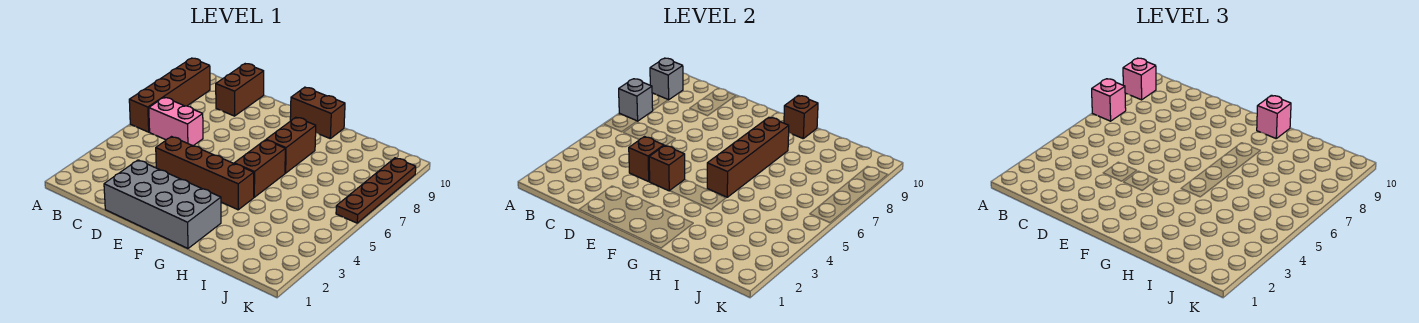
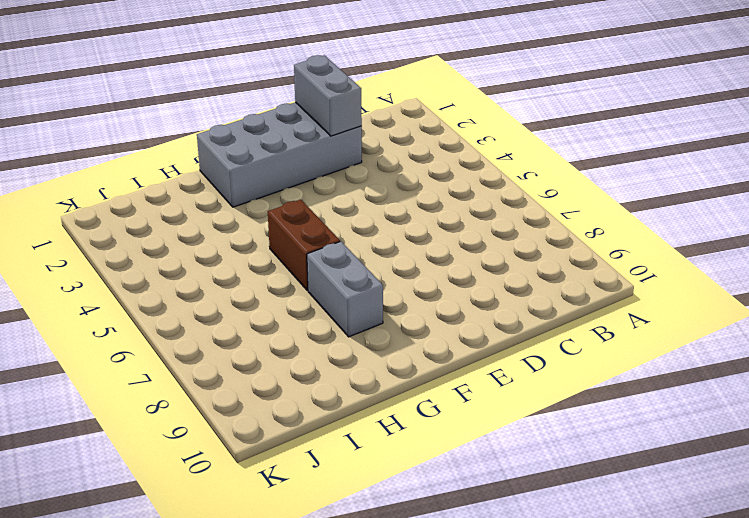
grey brick D1:D2 level 2 -> none
grey brick G7:G8 level 1 -> brown brick G7:G8 level 1
none -> brown brick A6:A9 level 1
none -> pink brick B6:C6 level 1
none -> brown brick C9:C10 level 1

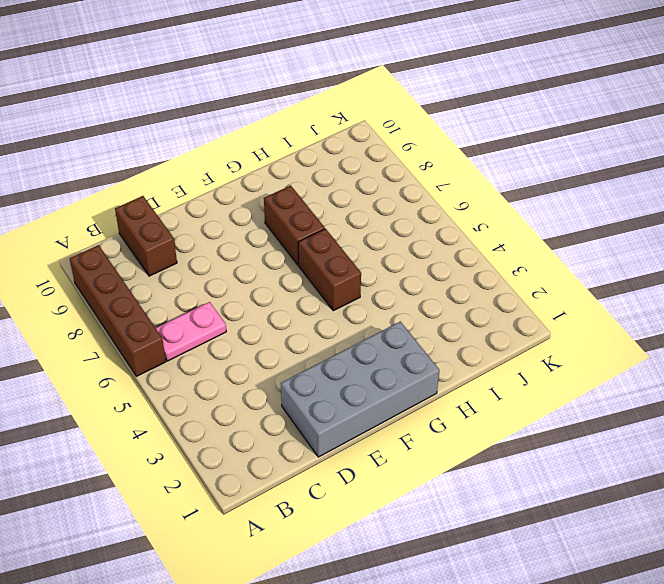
pink plate B6:C6 level 1 -> pink brick B6:C6 level 1
none -> brown brick D4:G4 level 1
none -> brown brick F10:G10 level 1
none -> brown plate K6:K9 level 1

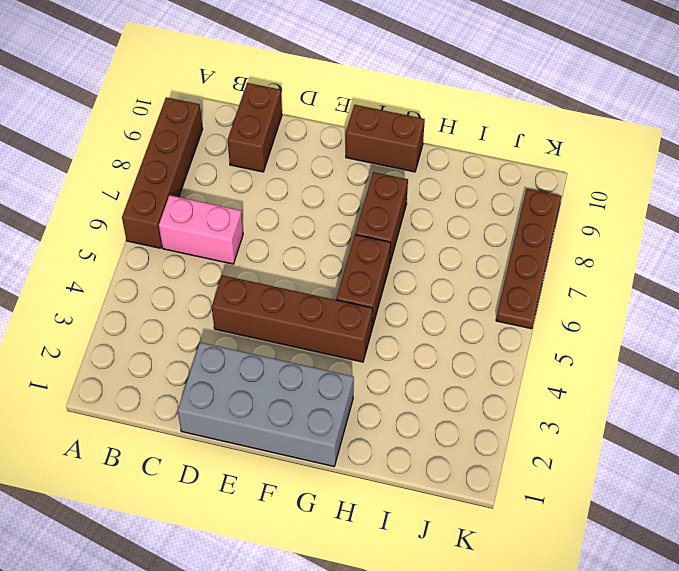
none -> grey brick A7 level 2
none -> grey brick A9 level 2
none -> brown brick D4 level 2

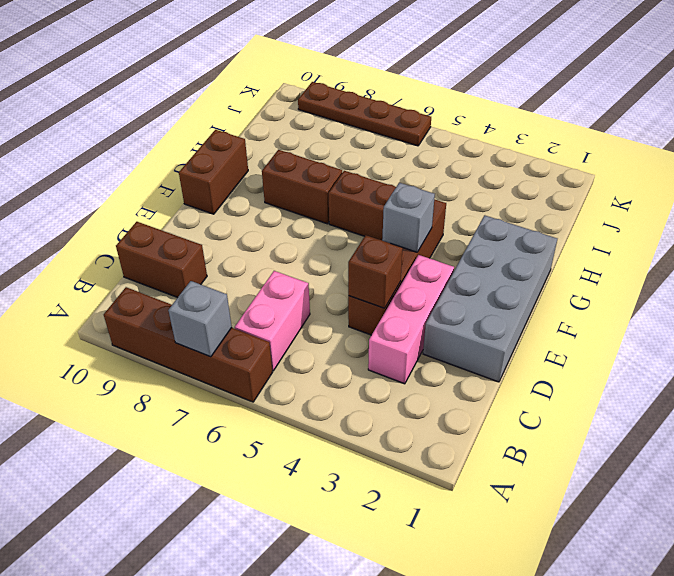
pink brick C3:E3 level 1 -> none
grey brick F4 level 2 -> grey brick A9 level 2
none -> brown brick E4 level 2
none -> brown brick G5:G8 level 2
none -> brown brick G10 level 2

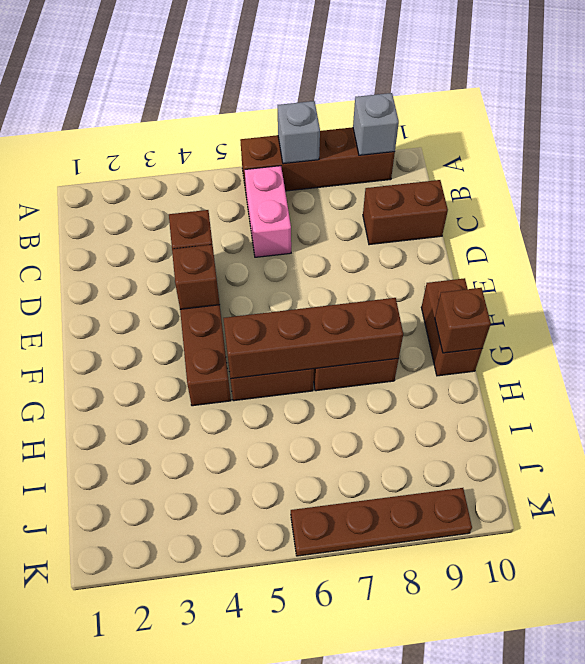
none -> grey brick D1:G2 level 1
none -> pink brick A7 level 3
none -> pink brick A9 level 3

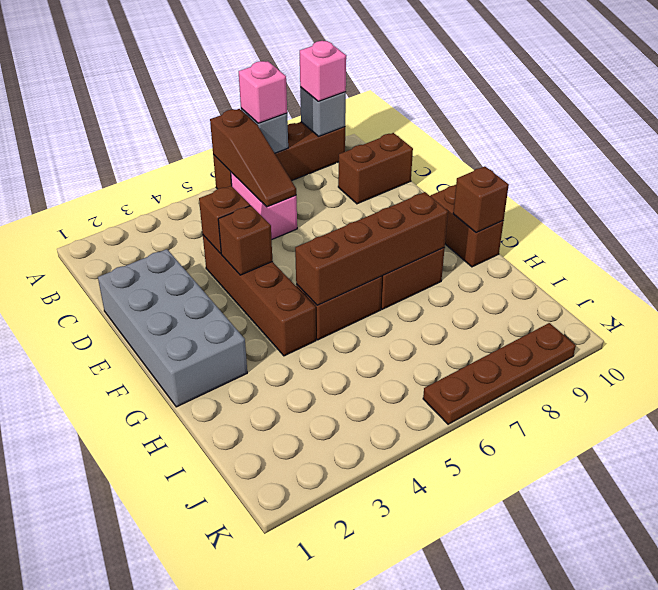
brown slope A6:C6 level 2 top A -> none
none -> pink brick G10 level 3

